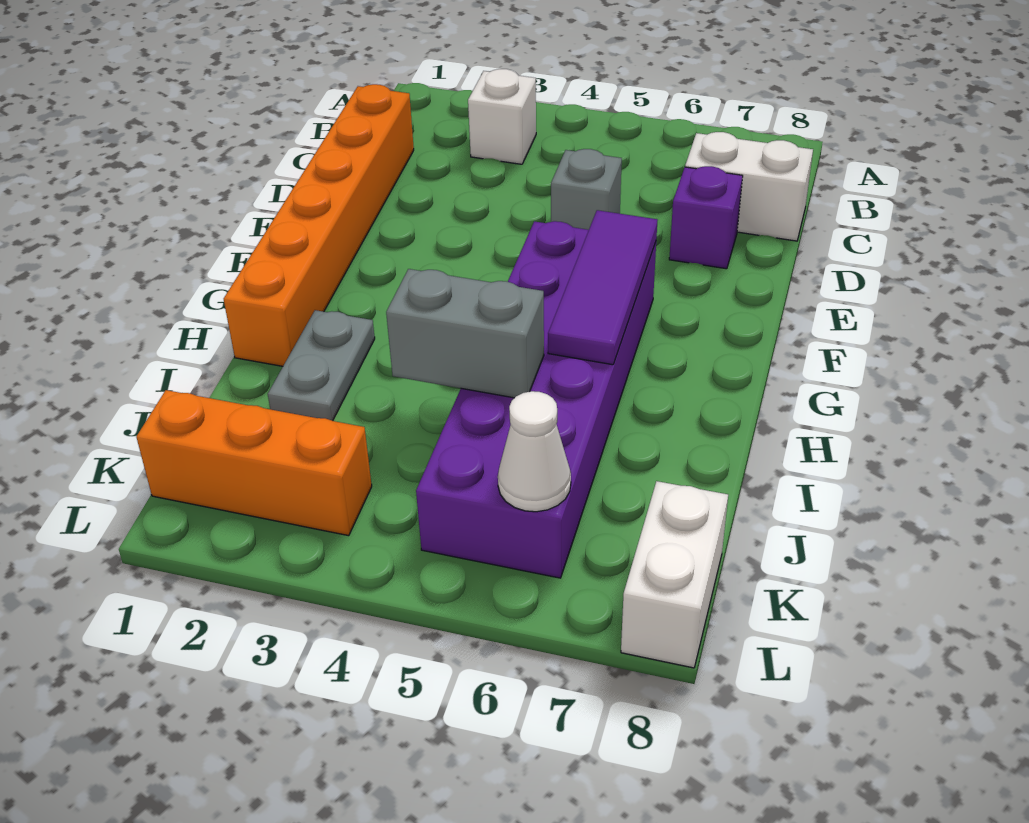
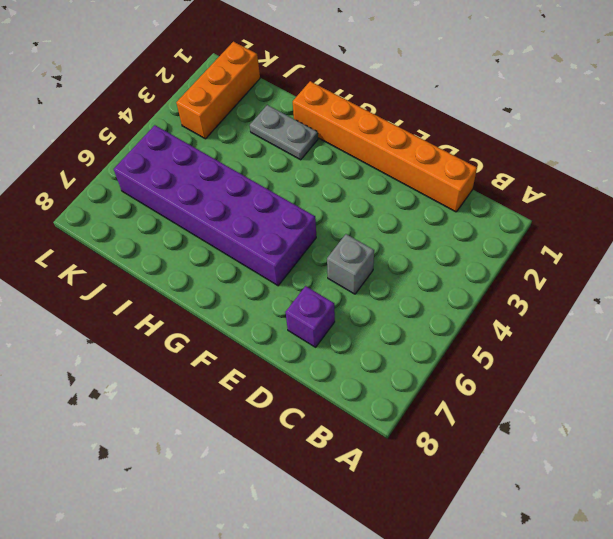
none -> white brick B3 level 1
none -> white brick C7:C8 level 1
none -> white brick K8:L8 level 1

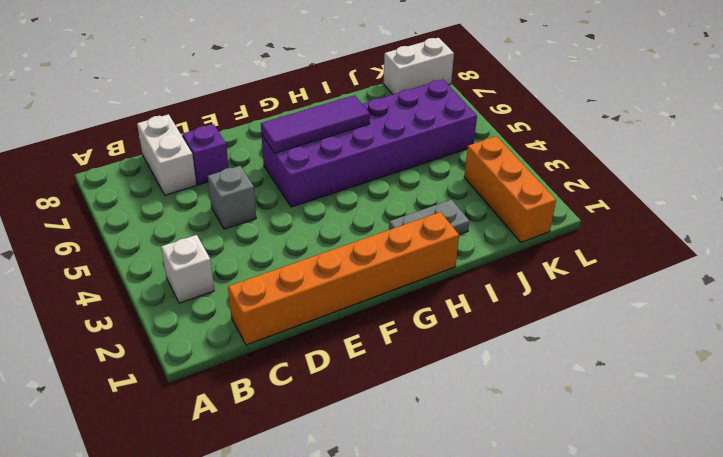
none -> grey brick I4:I5 level 2
none -> white cone K6 level 2

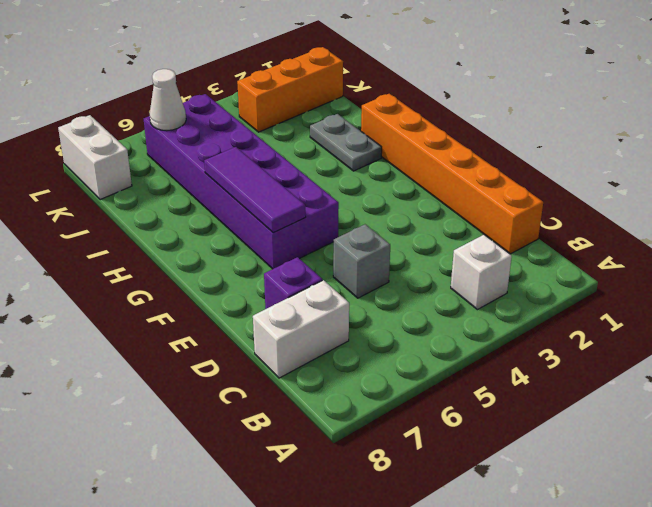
none -> grey brick I4:I5 level 2

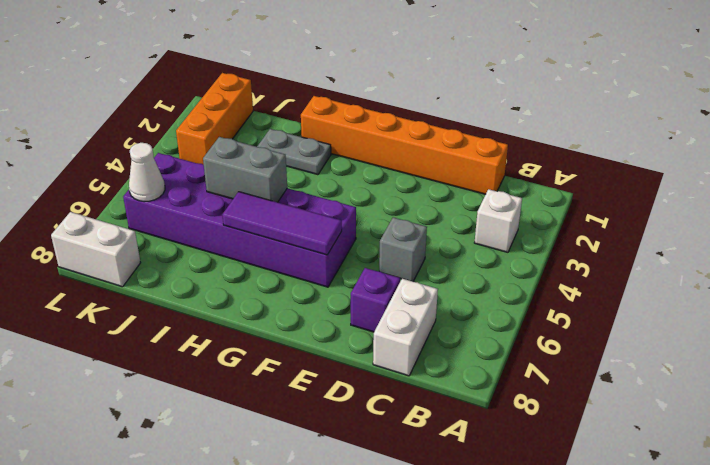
grey brick H5:I5 level 2 -> grey brick I4:I5 level 2

